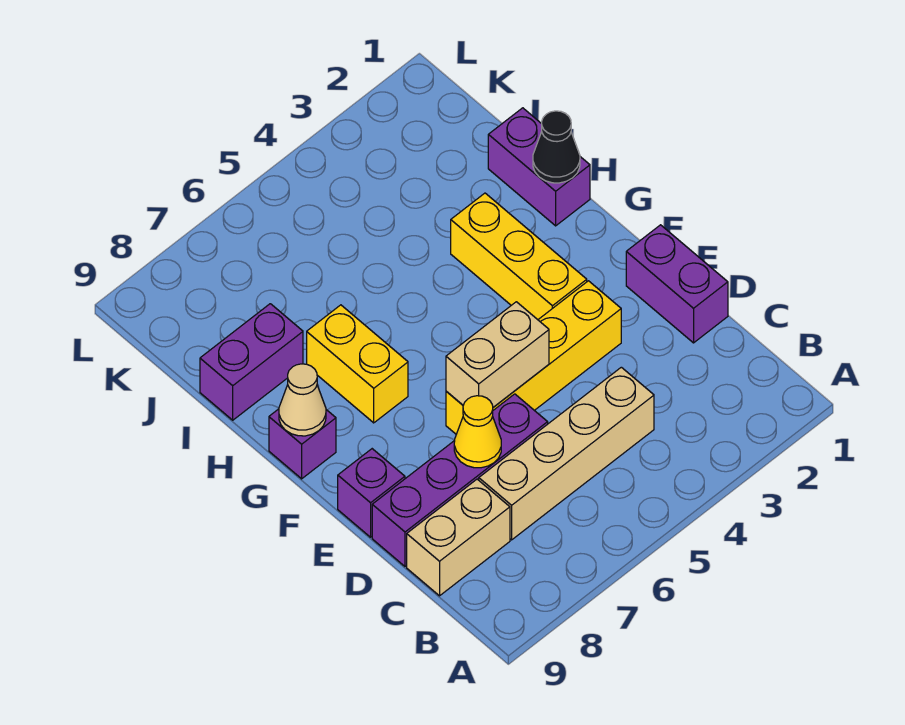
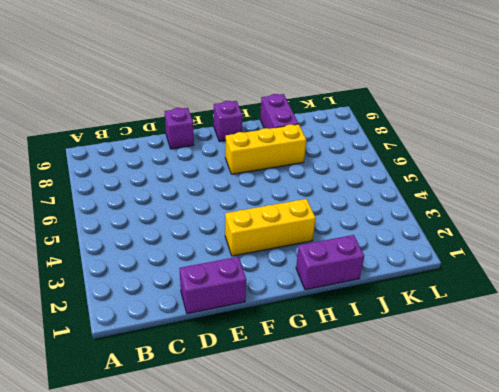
yellow brick G7:I7 level 1 -> yellow brick G7:H7 level 1
none -> tan brick C4:C7 level 1
none -> tan brick C8:C9 level 1
none -> purple brick D6:D9 level 1

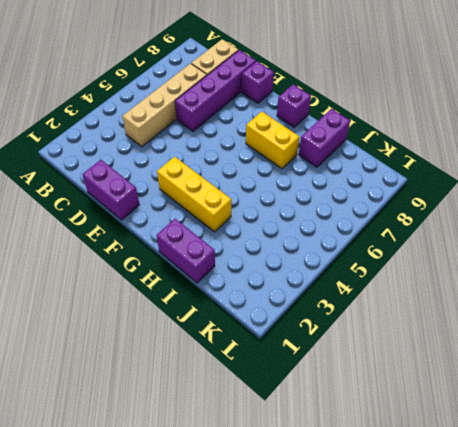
none -> yellow brick E3:E6 level 1
none -> yellow cone D7 level 2
none -> tan brick E5:E6 level 2

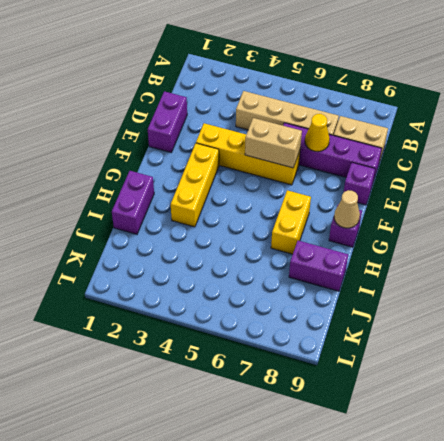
none -> black cone H1 level 2

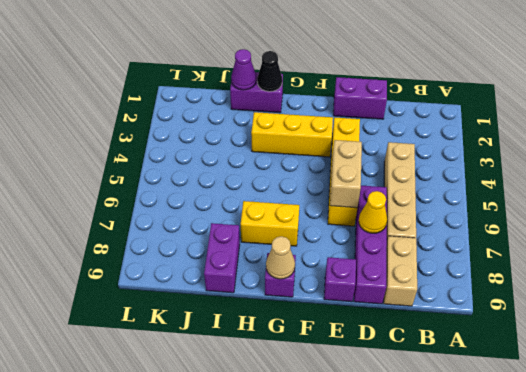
purple cone I1 level 2 -> none

